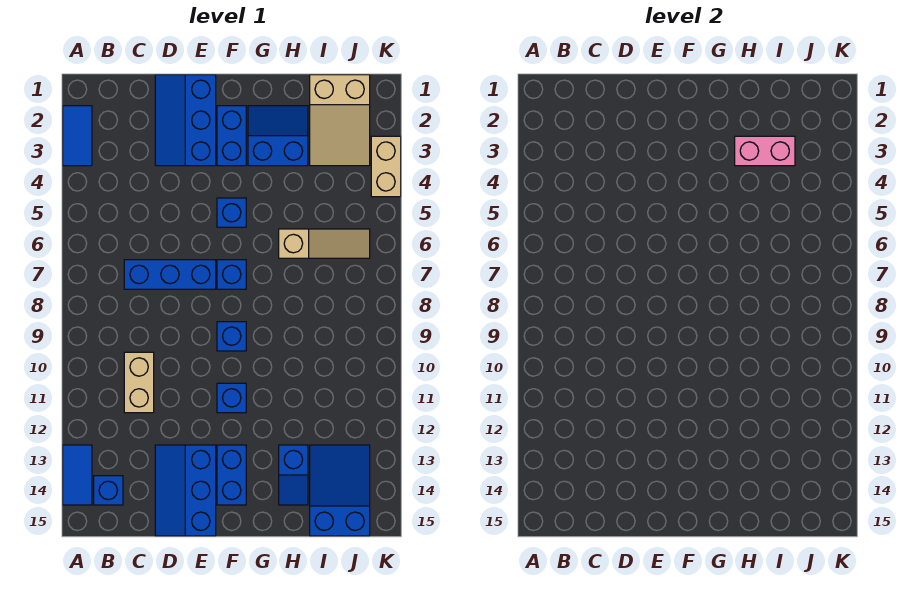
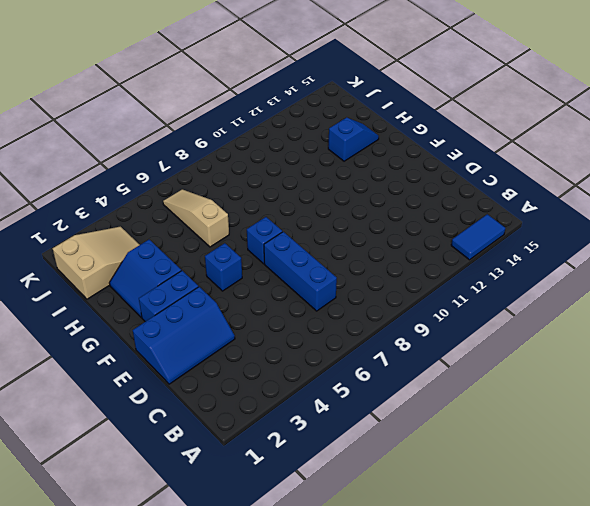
none -> blue tile A2:A3 level 1
none -> blue brick B14 level 1
none -> tan brick C10:C11 level 1

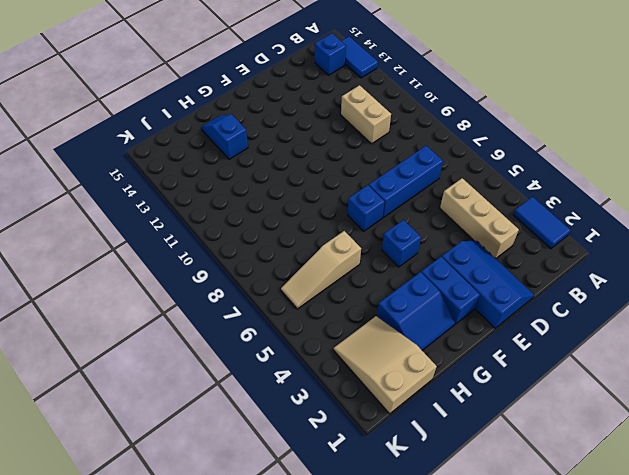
tan brick C3:C5 level 1 -> none
none -> blue slope D13:E15 level 1 top E
none -> blue brick F9 level 1
none -> blue brick F11 level 1

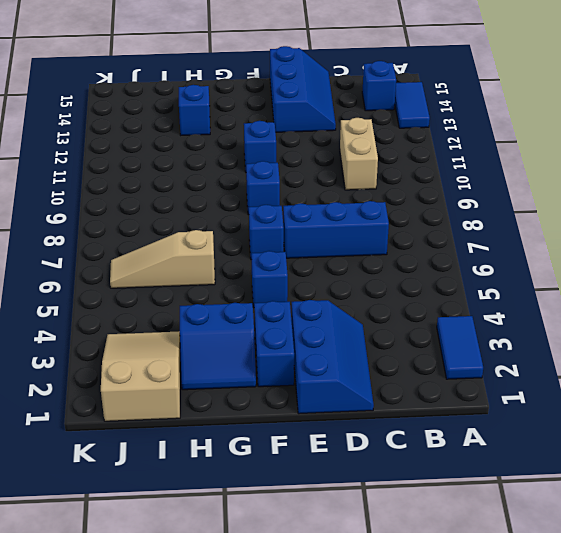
none -> blue brick F13:F14 level 1
none -> blue slope I13:J15 level 1 top 15
none -> tan brick K3:K4 level 1

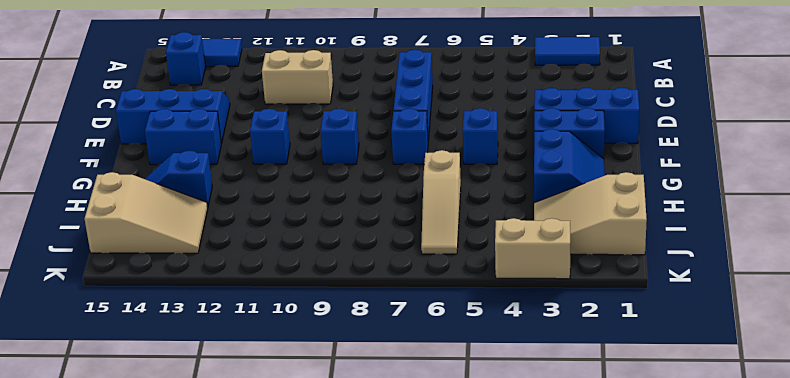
tan slope I13:J15 level 1 top 15 -> blue slope I13:J15 level 1 top 15
none -> pink brick H3:I3 level 2

